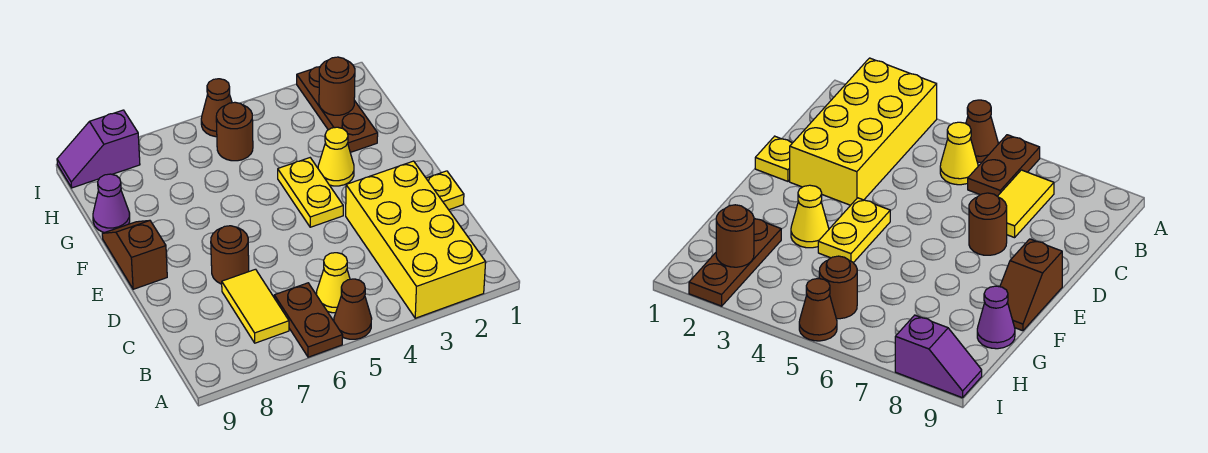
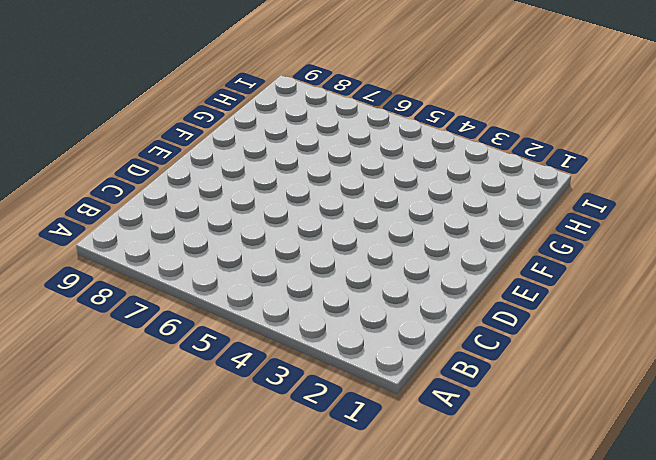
none -> yellow brick A2:D3 level 1
none -> brown cone A5 level 1
none -> brown plate A6:B6 level 1

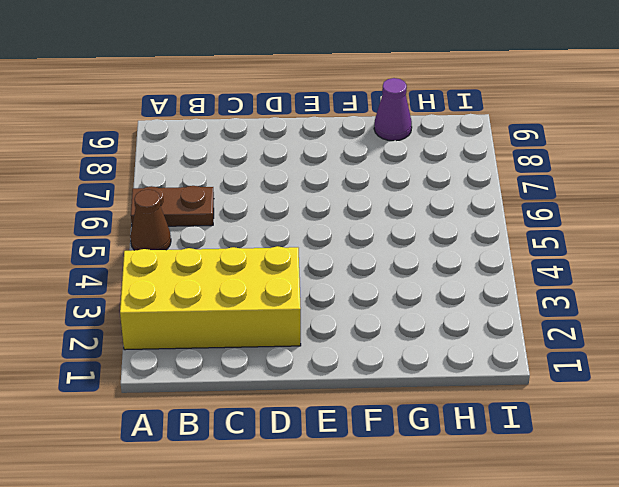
none -> yellow cone B5 level 1
none -> yellow tile B7:C7 level 1
none -> yellow plate D1 level 1

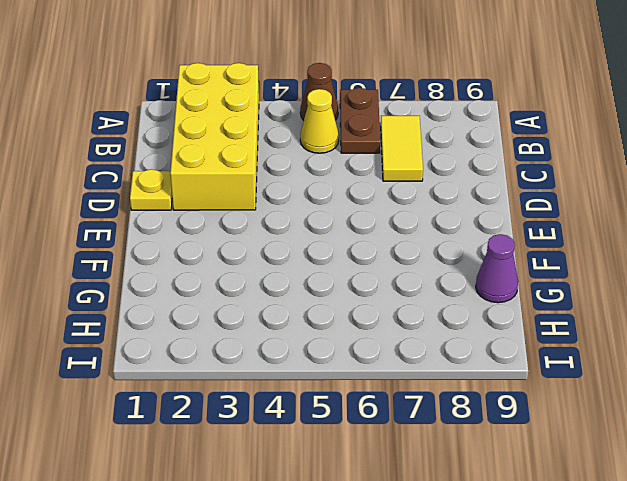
none -> brown round brick D7 level 1
none -> yellow plate E4:F4 level 1
none -> brown slope E9:F9 level 1 top E

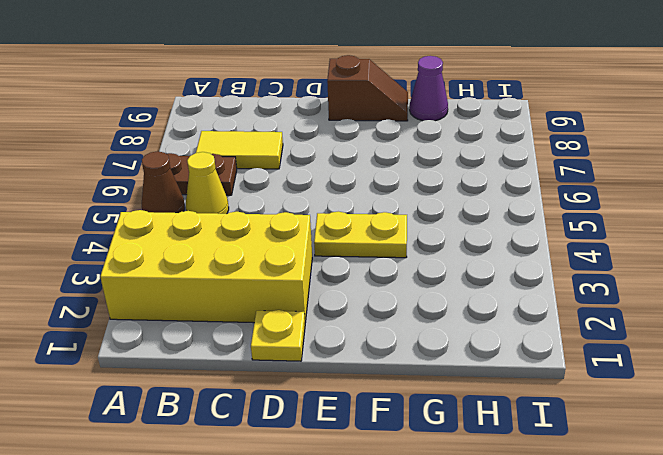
none -> brown round brick D7 level 1
none -> yellow cone F3 level 1
none -> brown plate G2:I2 level 1

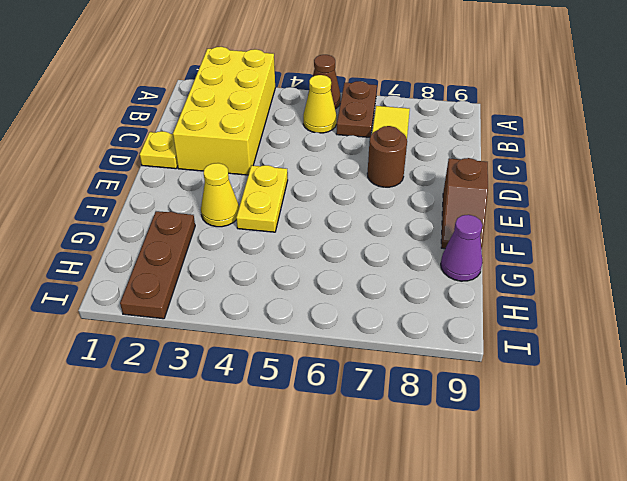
none -> brown round brick H5 level 1
none -> brown cone I5 level 1
none -> purple slope I8:I9 level 1 top 8

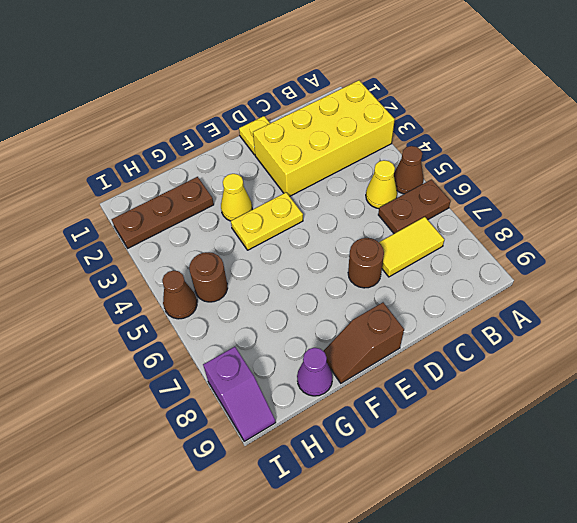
none -> brown round brick H2 level 2

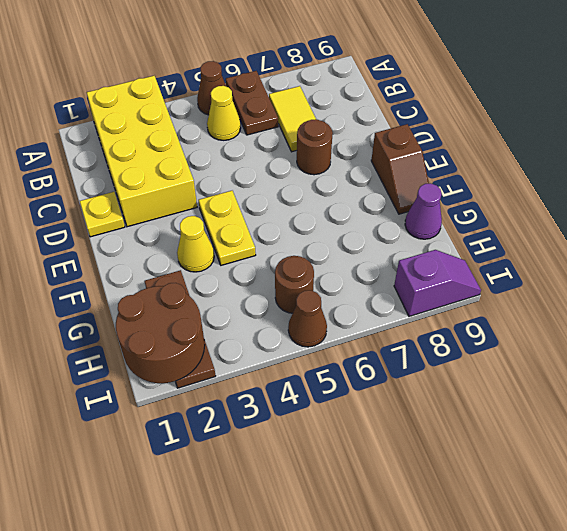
brown round brick H1:I2 level 2 -> brown round brick H2 level 2

